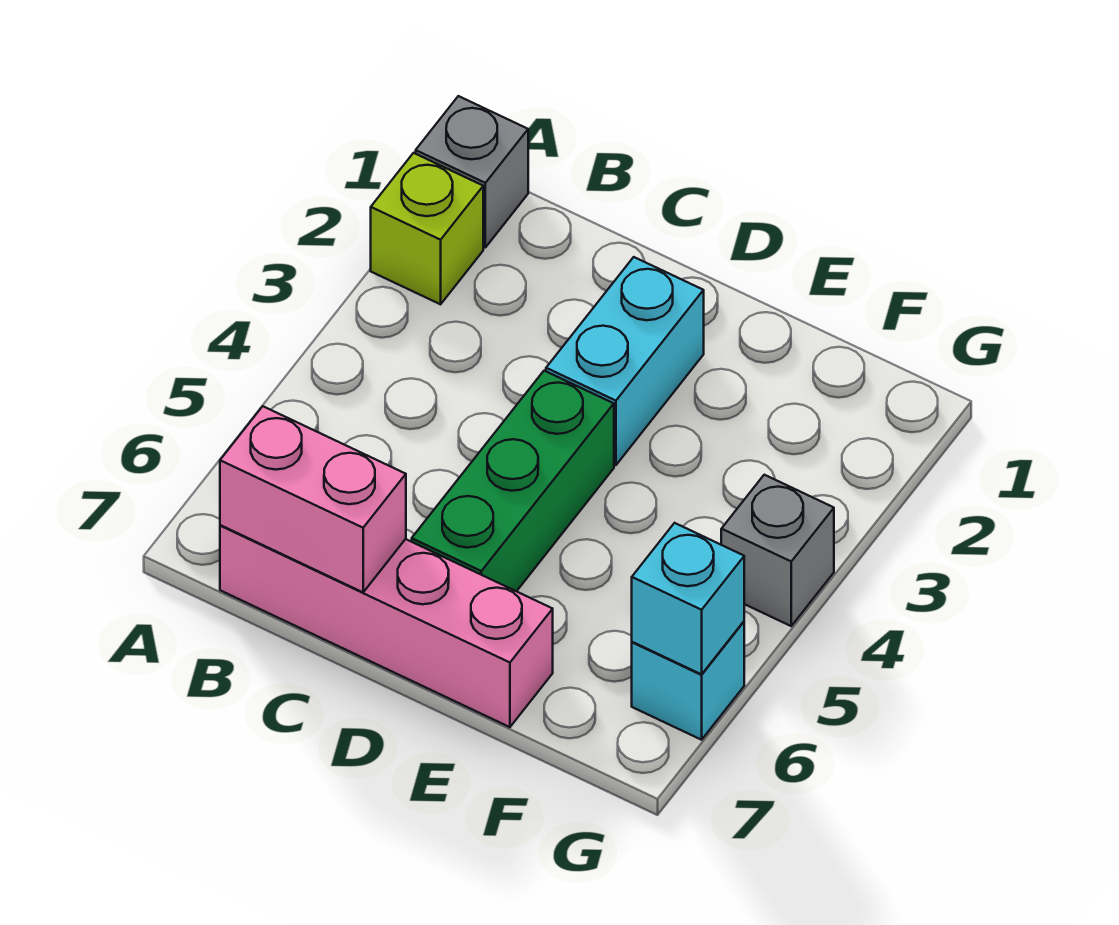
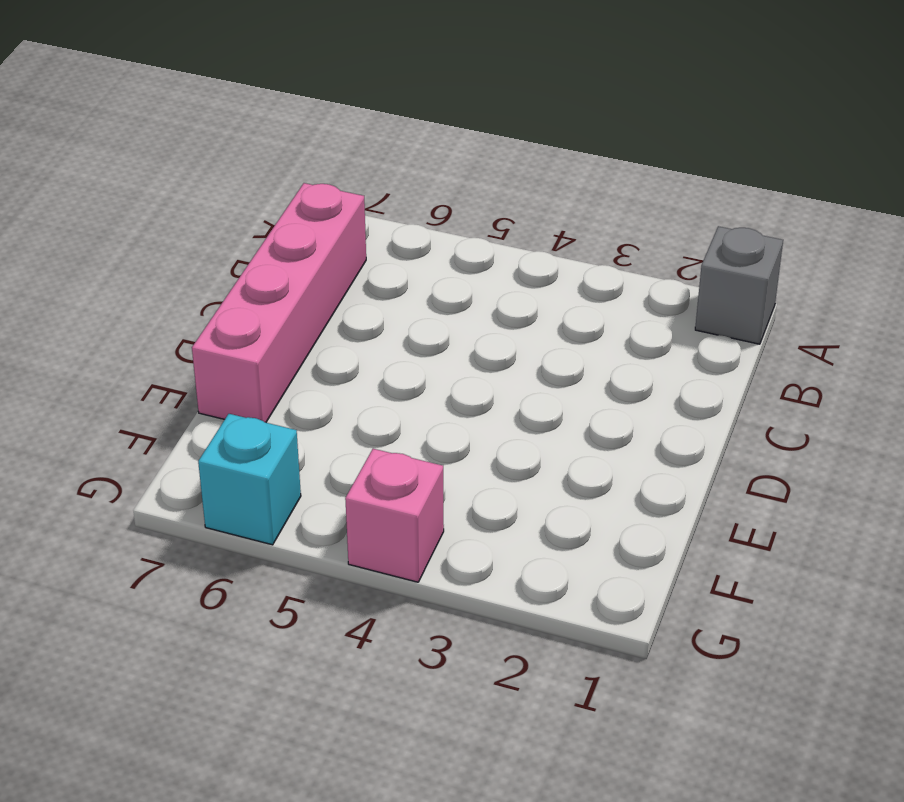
pink brick G4 level 1 -> grey brick G4 level 1
none -> lime brick A2 level 1
none -> cyan brick D2:D3 level 1

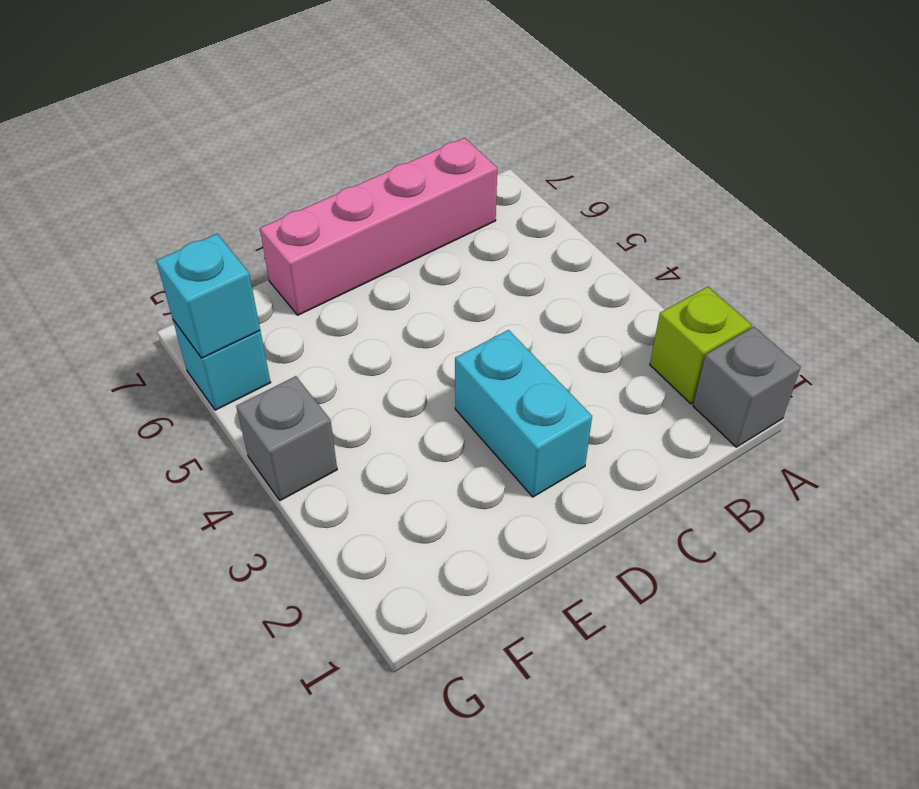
none -> green brick D4:D6 level 1
none -> pink brick B7:C7 level 2

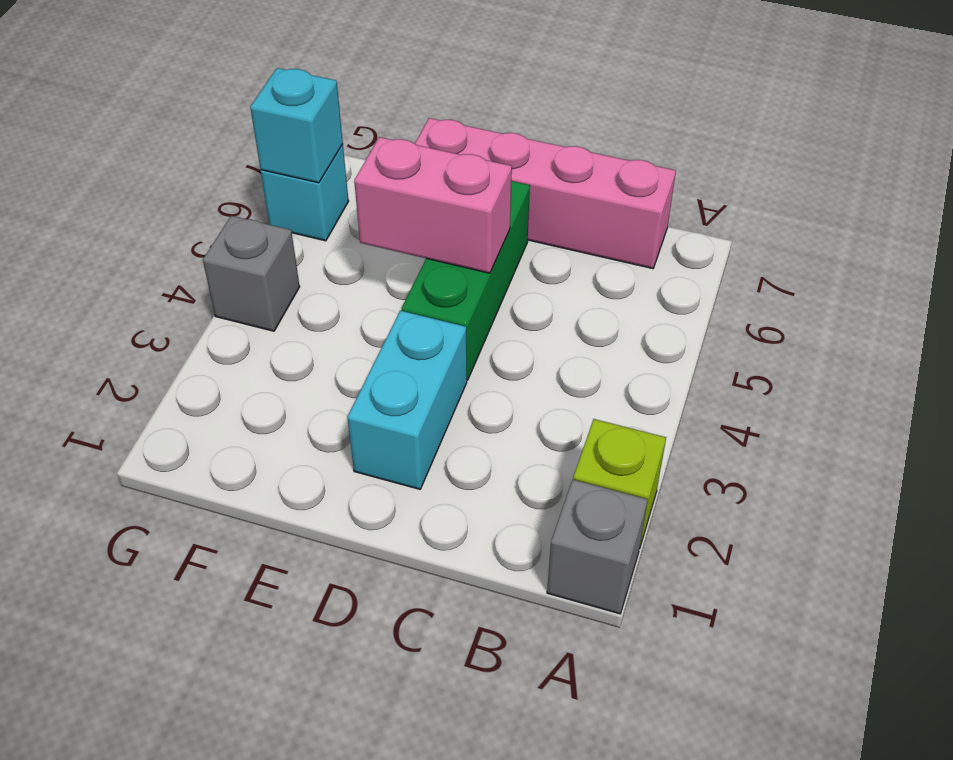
pink brick D5:E5 level 2 -> pink brick B7:C7 level 2

